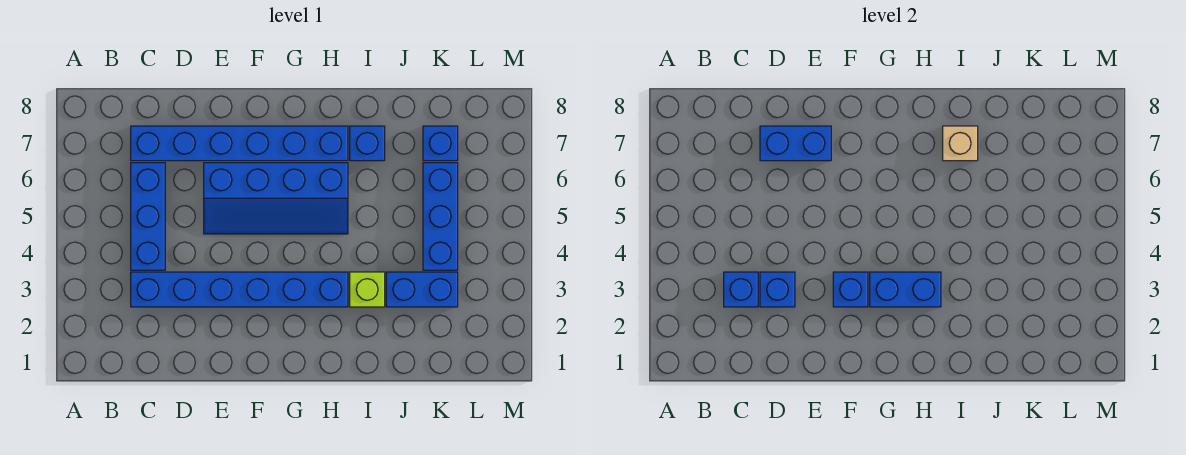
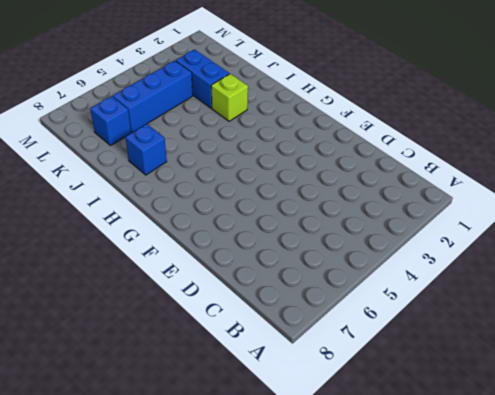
none -> blue brick C3:H3 level 1
none -> blue brick C4:C6 level 1
none -> blue brick C7:H7 level 1

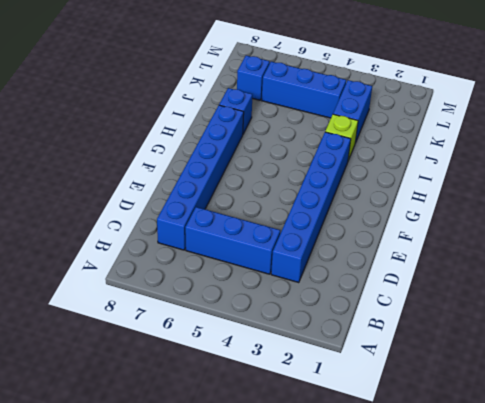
none -> blue slope E5:H6 level 1 top 6
none -> blue brick C3 level 2
none -> blue brick D3 level 2

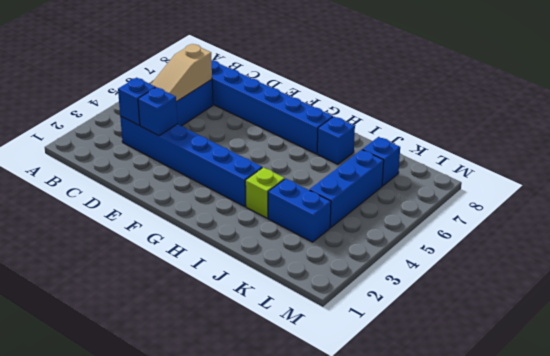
tan slope C4:C6 level 2 top 6 -> none
none -> blue slope E5:H6 level 1 top 6
none -> blue brick D7:E7 level 2
none -> blue brick F3 level 2

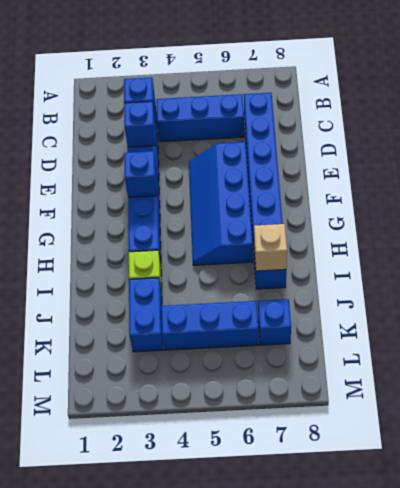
none -> blue brick D7:E7 level 2
none -> blue brick G3:H3 level 2

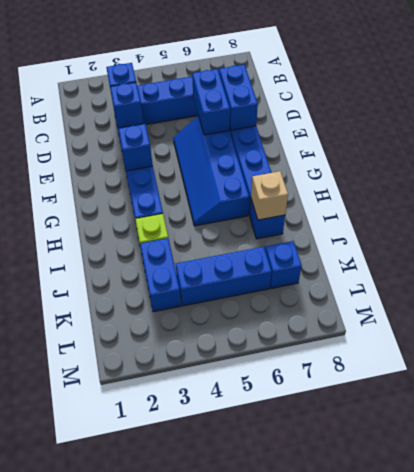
blue brick D6:E6 level 2 -> blue brick G3:H3 level 2

